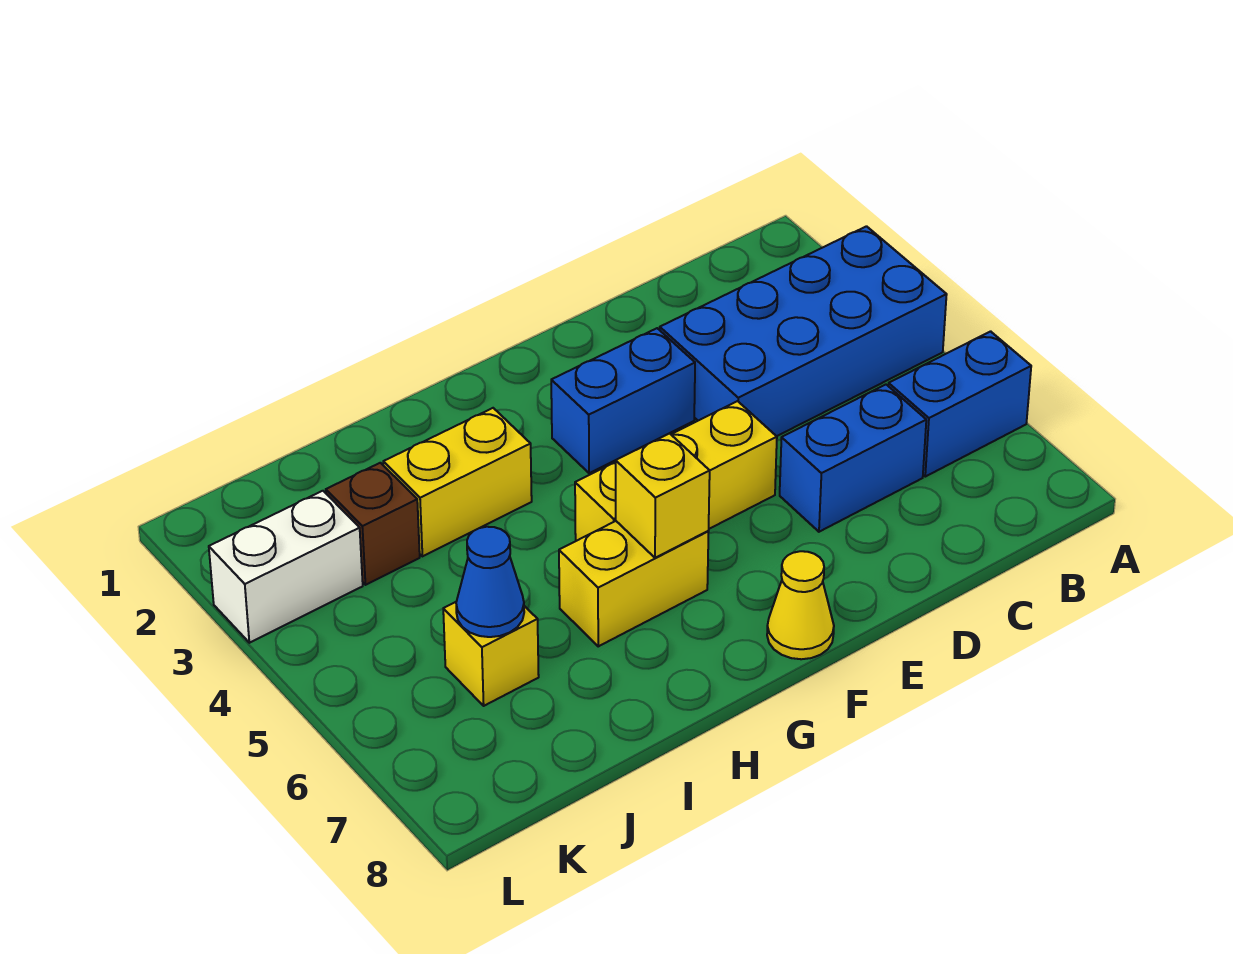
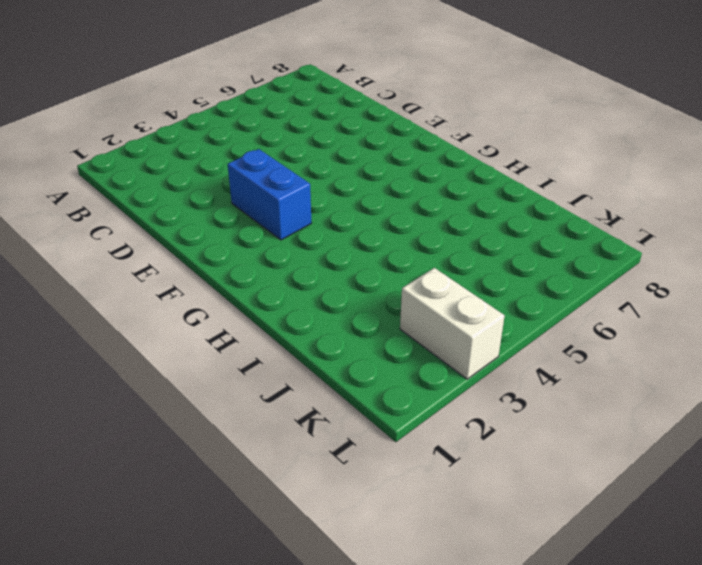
none -> blue brick A3:D4 level 1
none -> blue brick A6:B6 level 1
none -> blue brick C6:D6 level 1

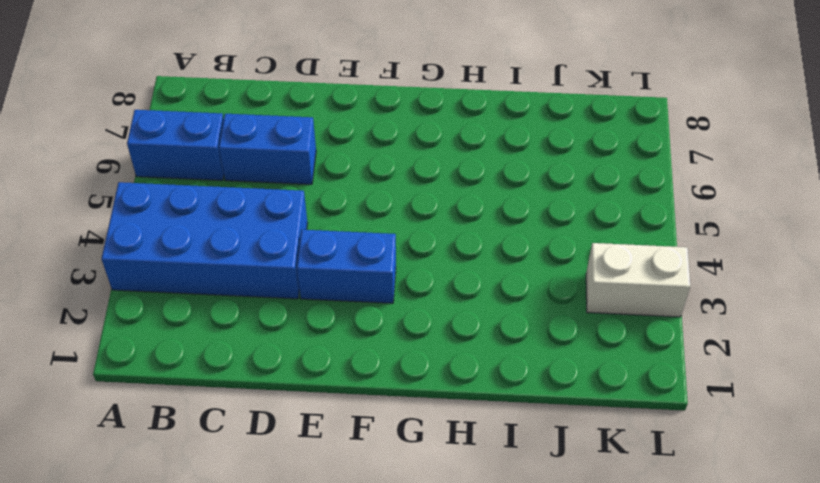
none -> yellow brick E5:G5 level 1
none -> yellow cone F8 level 1
none -> yellow brick G6:H6 level 1

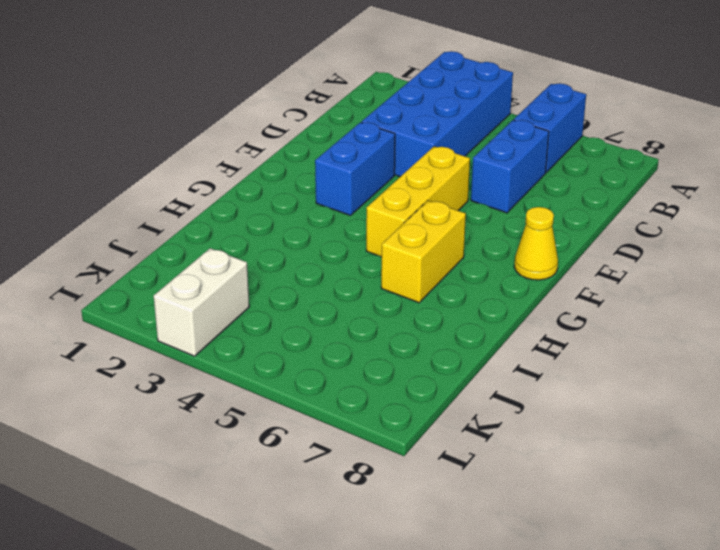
none -> yellow brick H3:I3 level 1
none -> brown brick J3 level 1
none -> yellow brick J6 level 1

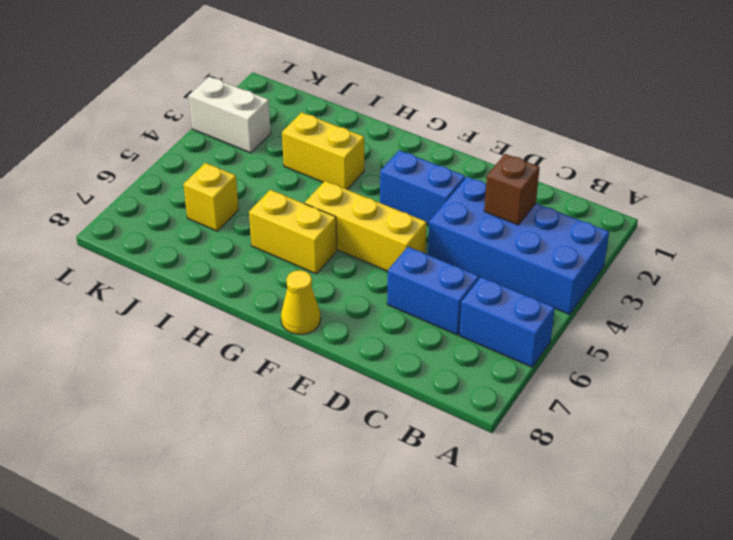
brown brick C3 level 2 -> brown brick J3 level 1
none -> yellow brick G6 level 2
none -> blue cone J6 level 2

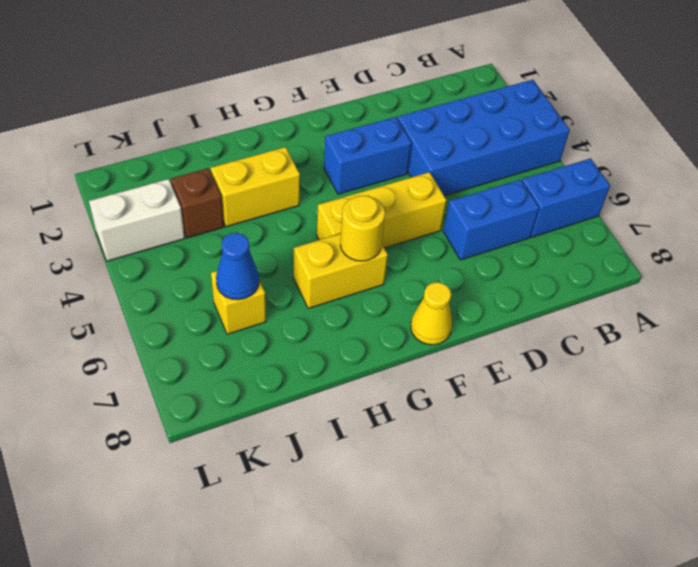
yellow round brick G6 level 2 -> yellow brick G6 level 2

